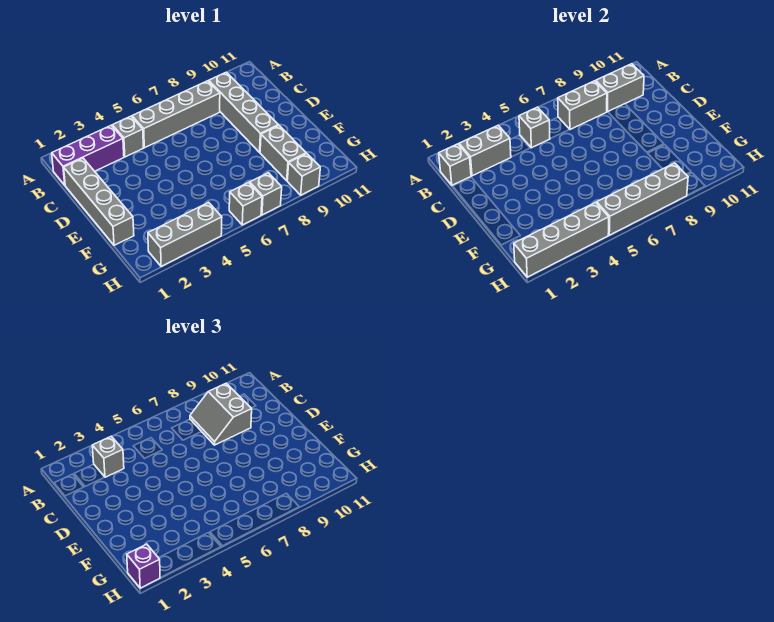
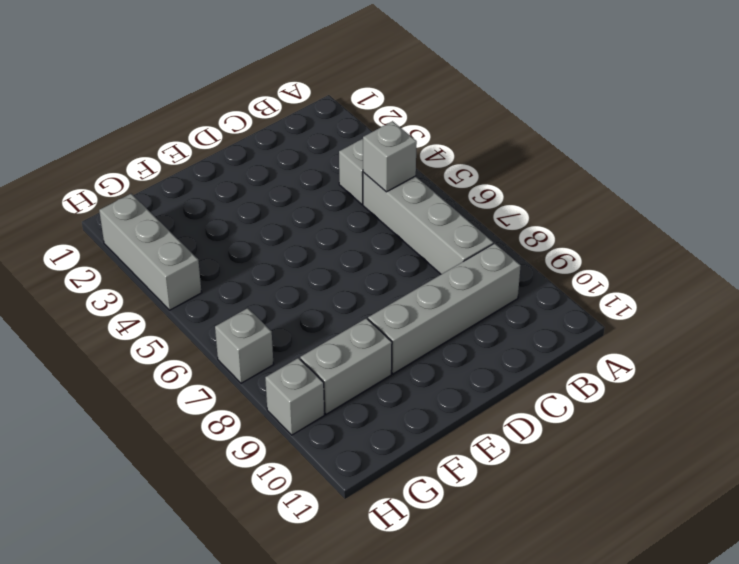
none -> purple brick B1:B3 level 1
none -> grey brick C1:F1 level 1
none -> grey brick H6 level 1

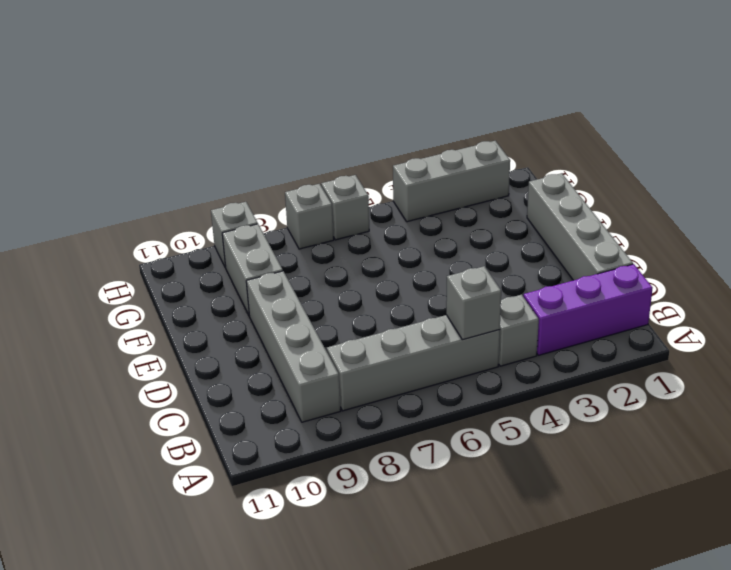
none -> grey brick B1 level 2
none -> grey brick B2:B3 level 2
none -> grey brick B7:B8 level 2

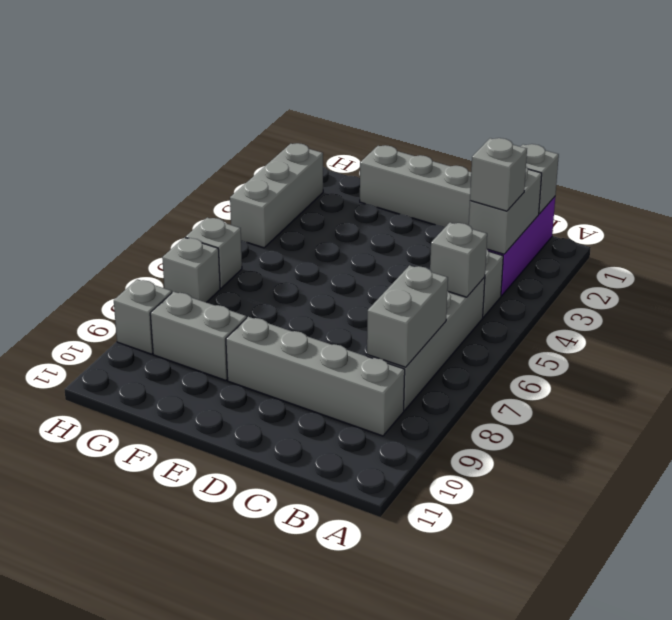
none -> grey brick B9:B10 level 2
none -> grey brick H1:H4 level 2
none -> grey brick H5:H8 level 2

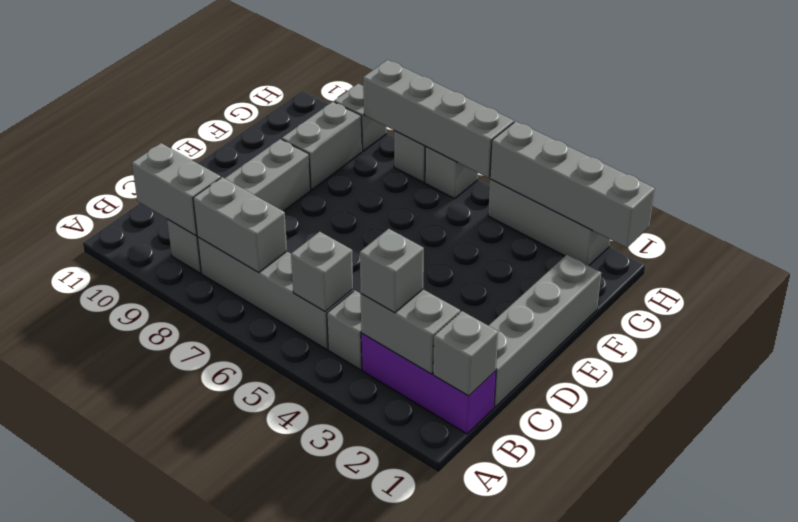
none -> grey slope B8:C9 level 3 top 9
none -> purple brick H1 level 3

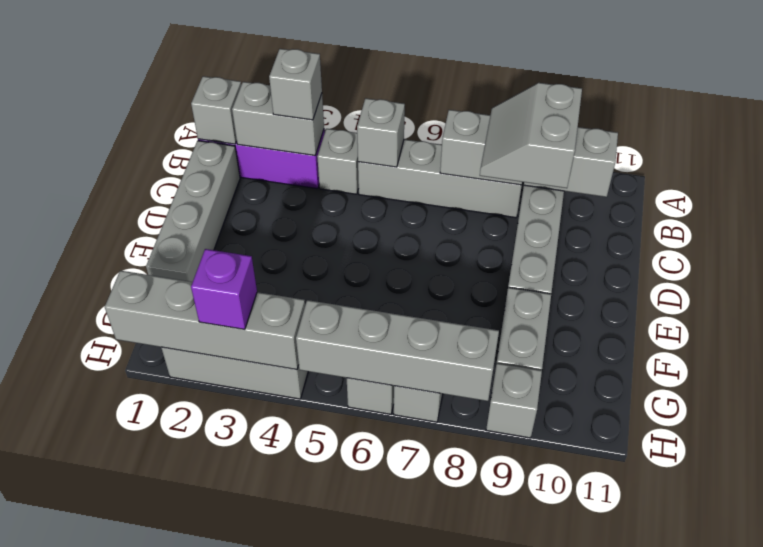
purple brick H3 level 3 -> purple brick H1 level 3

